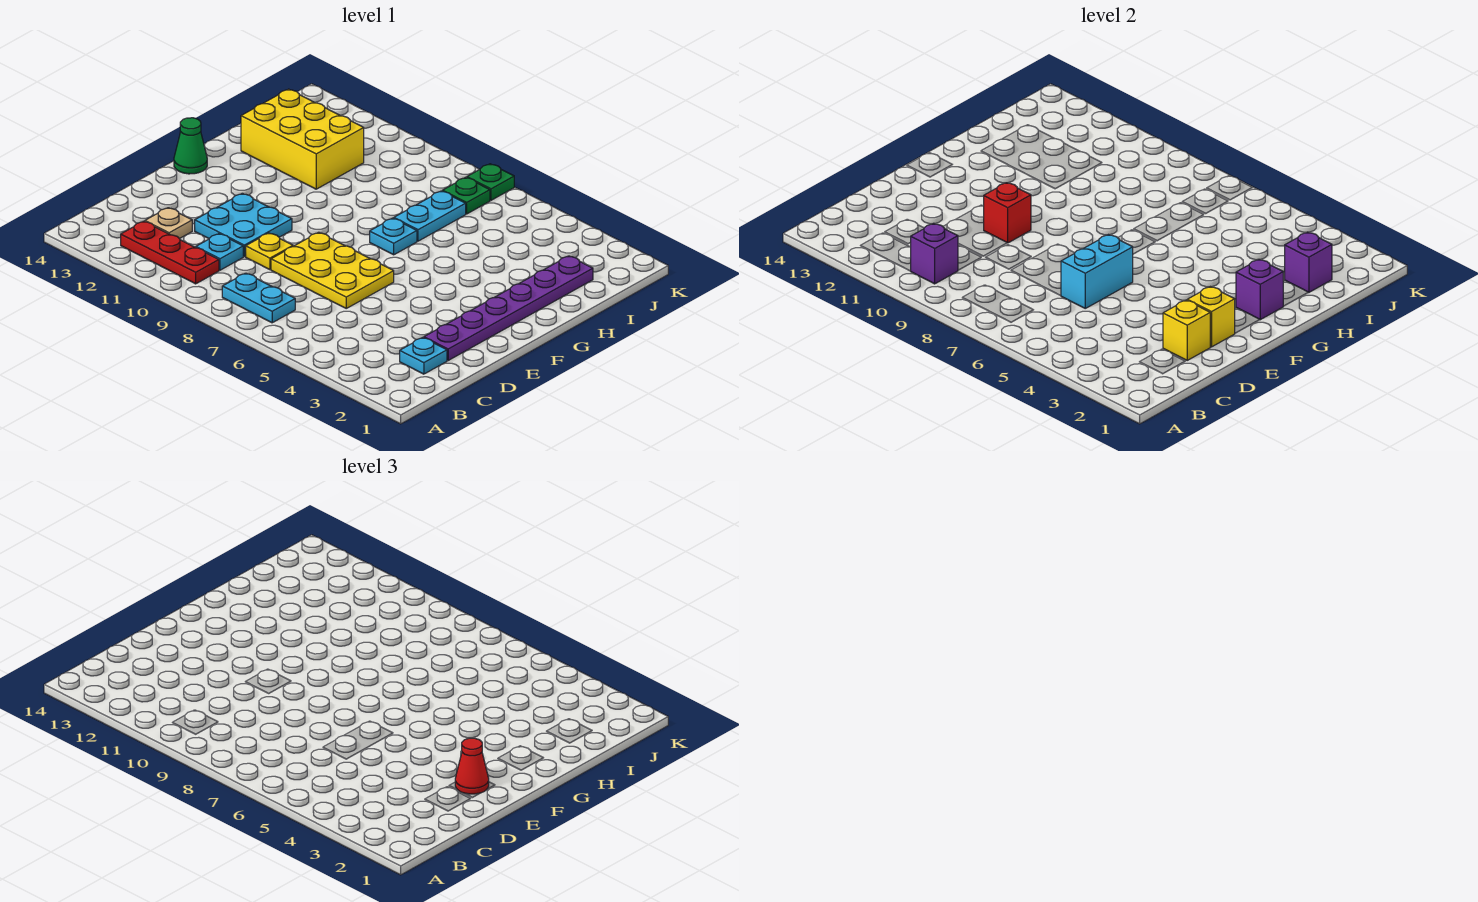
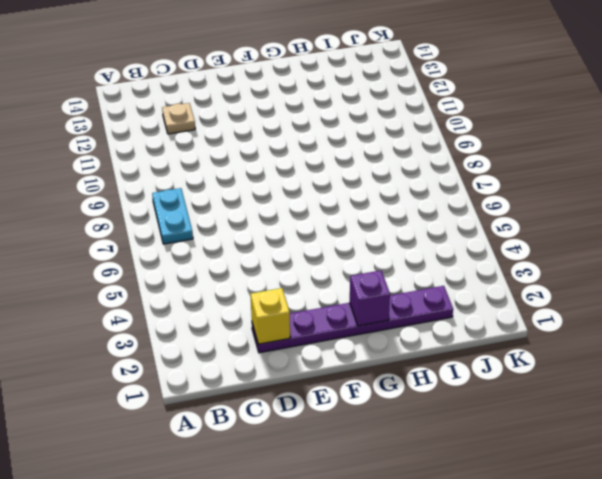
none -> red plate B10:B12 level 1
none -> cyan plate C2 level 1
none -> cyan plate C10 level 1

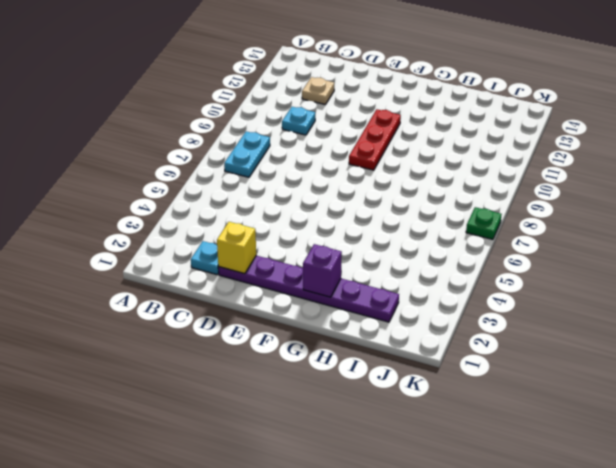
red plate F9:F11 level 1 -> red plate B10:B12 level 1
none -> yellow plate D6:E8 level 1
none -> yellow plate D9 level 1
none -> cyan plate D10:E11 level 1

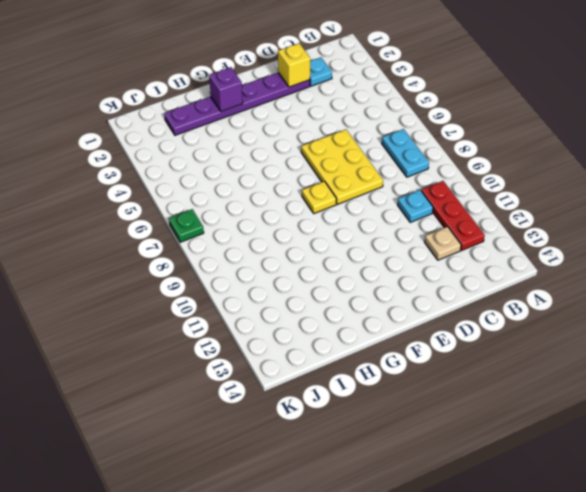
yellow plate F8 level 1 -> yellow plate D9 level 1
none -> cyan plate D10:E11 level 1
none -> green cone F14 level 1
none -> cyan plate G7 level 1

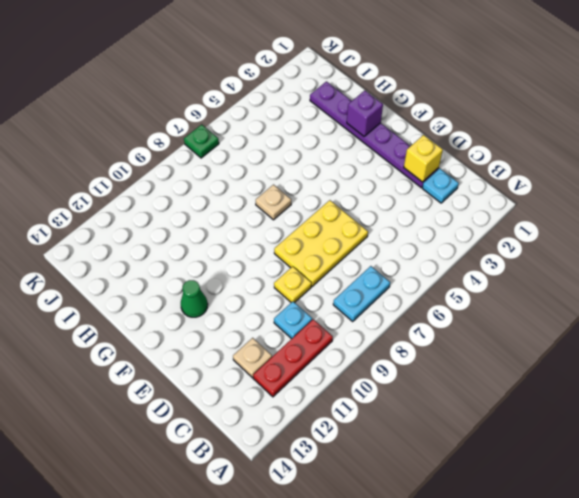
green cone F12 level 1 -> green cone F14 level 1
tan plate G7 level 1 -> cyan plate G7 level 1
none -> cyan plate D10:E11 level 1
none -> cyan plate H7:I7 level 1
none -> yellow brick H11:I13 level 1

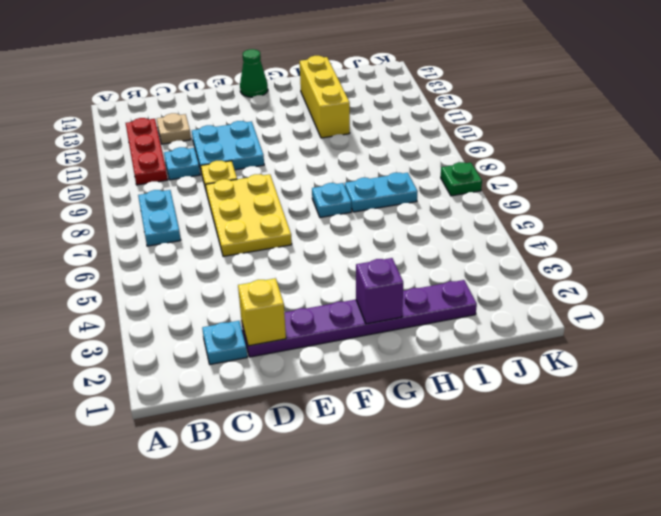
yellow brick H11:H13 level 1 -> yellow brick H11:I13 level 1
none -> green plate J7 level 1
none -> purple brick B10 level 2
none -> cyan brick D6:E6 level 2

